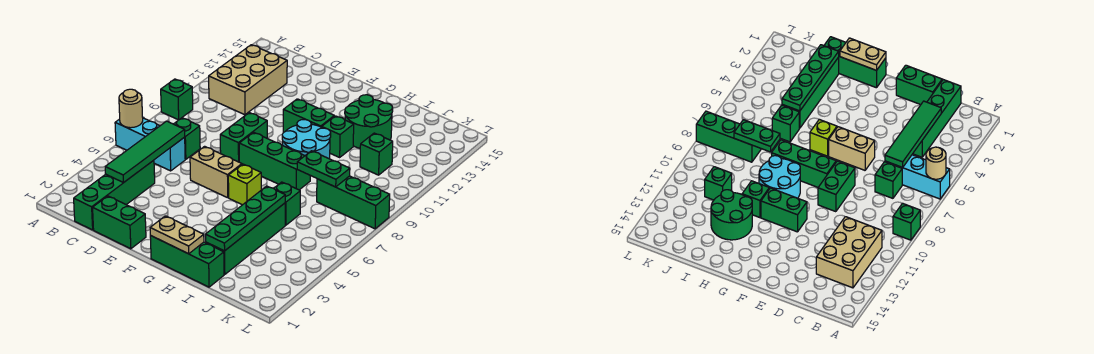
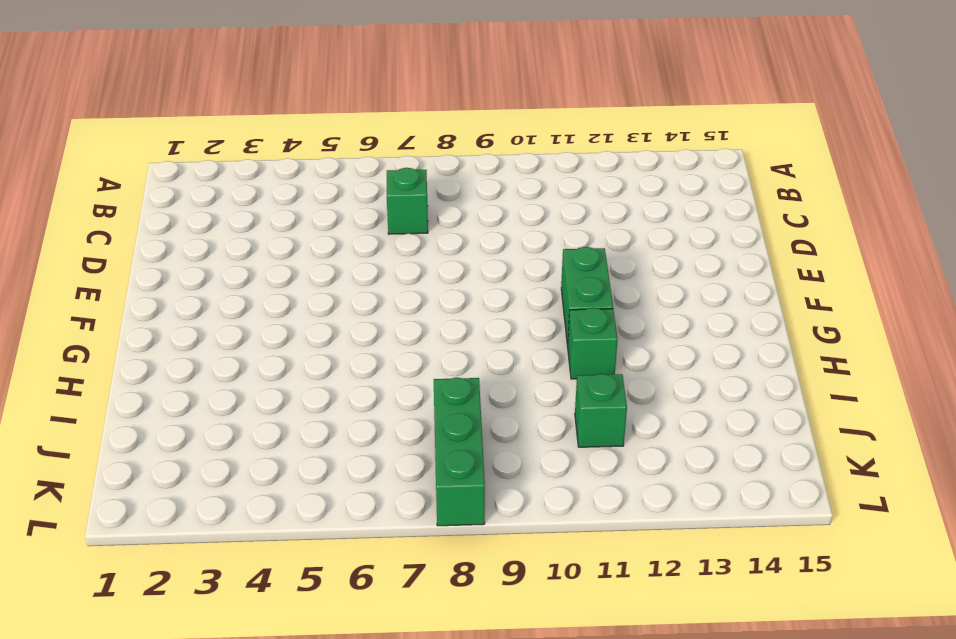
none -> cyan brick A6:C6 level 1
none -> green brick A9 level 1
none -> tan brick B11:C13 level 1

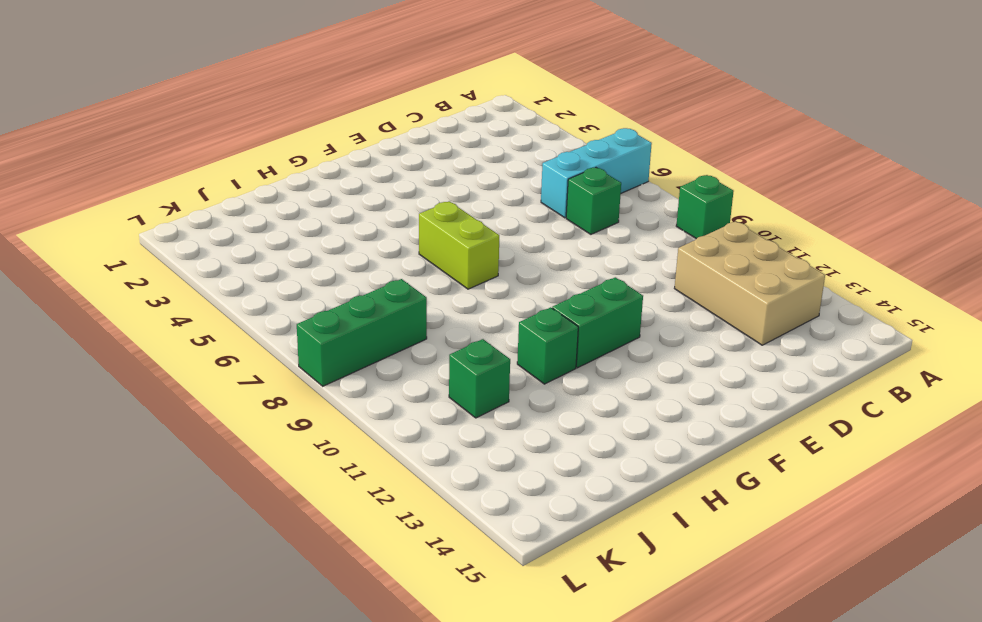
lime brick G6:G7 level 1 -> lime brick G6 level 1
none -> green brick C1:C4 level 1
none -> green brick D1:E1 level 1
none -> tan brick E6:F6 level 1

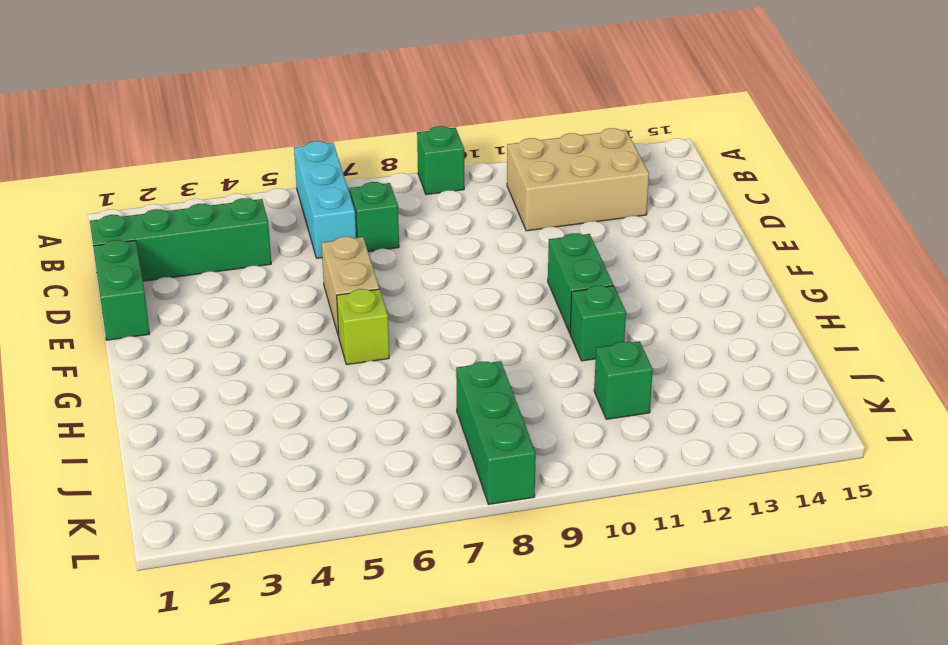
none -> green brick E8:E9 level 1
none -> green brick F8:H8 level 1
none -> green brick G1:I1 level 1

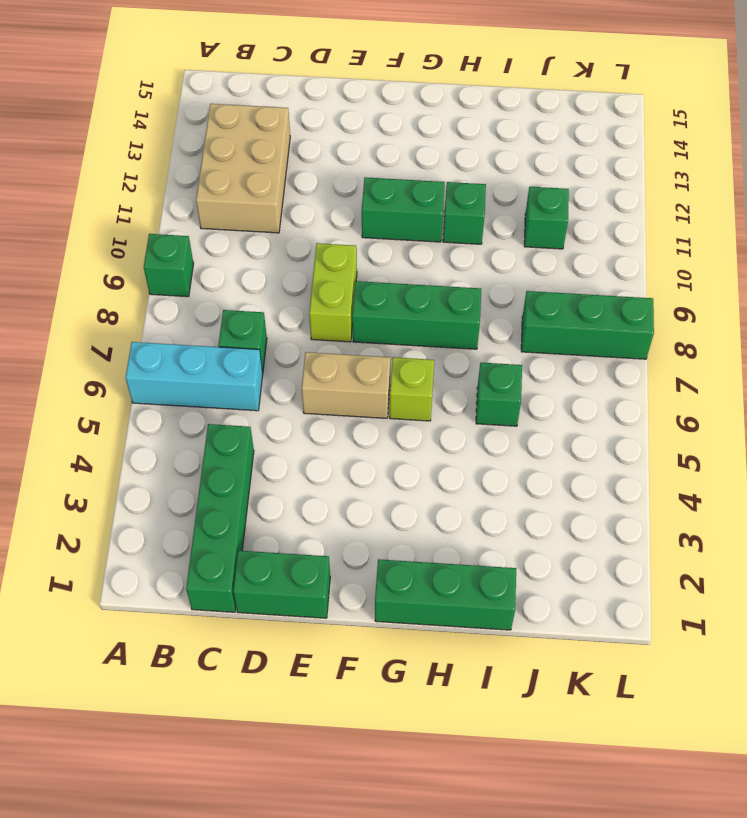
lime brick E8:E9 level 1 -> green brick E8:E9 level 1
none -> cyan round brick G9:H10 level 1
none -> green round brick H12:I13 level 1
none -> green brick I2:I5 level 1

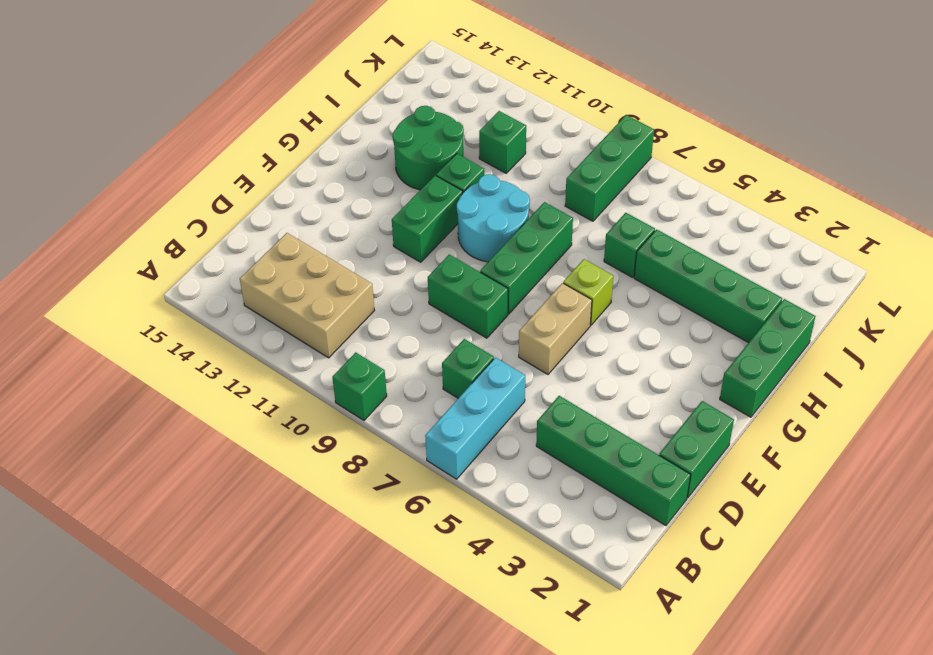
none -> tan round brick A6 level 2
none -> green tile C3:C6 level 2
none -> tan plate G1:H1 level 2

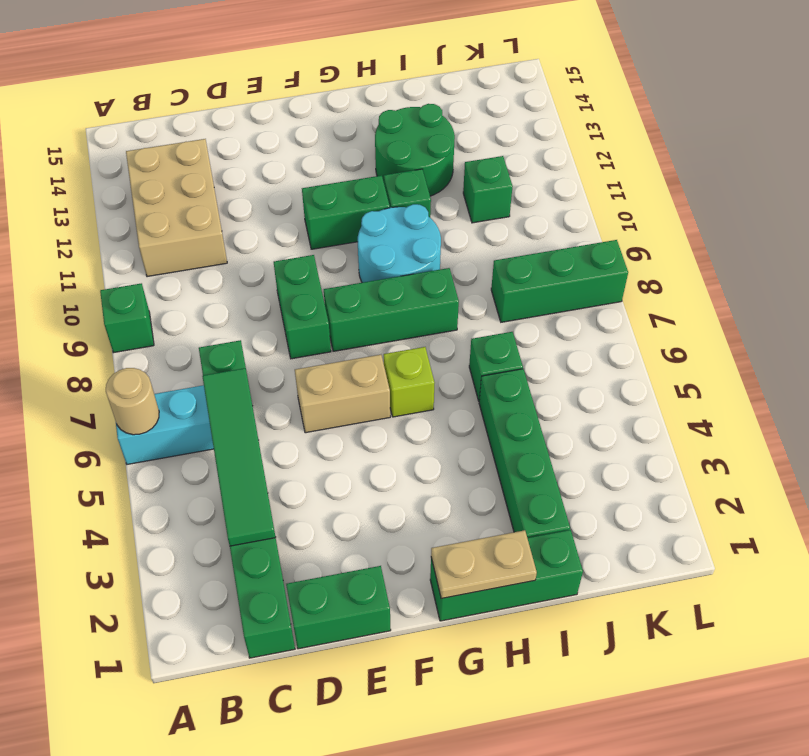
none -> green plate I2:I5 level 2
none -> green plate I8:J8 level 2

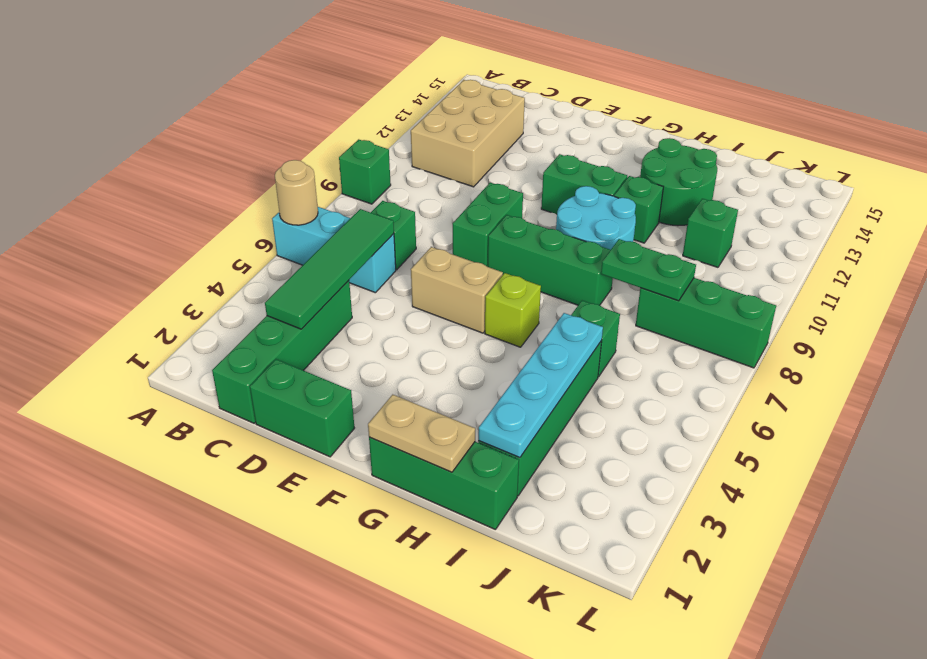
cyan plate I2:I5 level 2 -> green plate I2:I5 level 2

